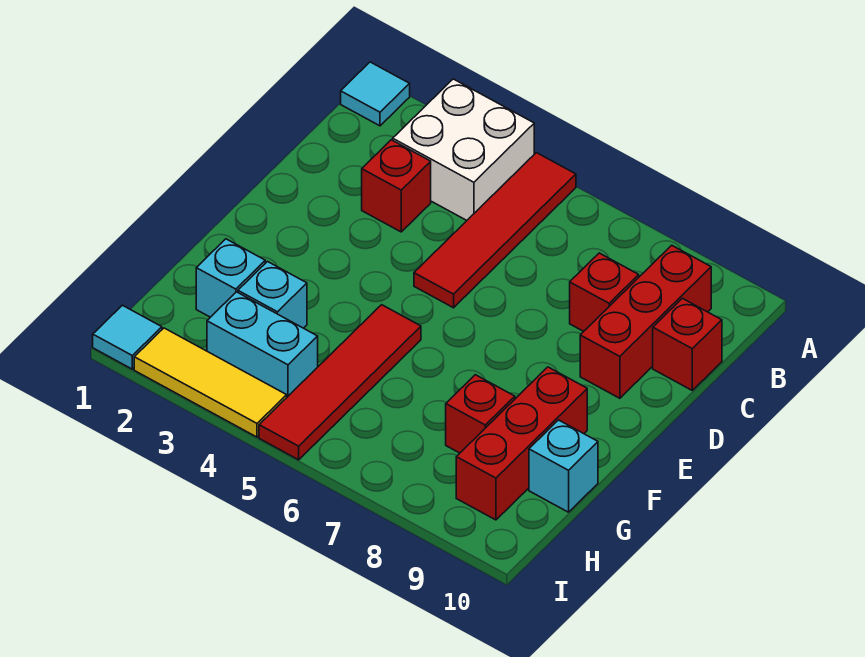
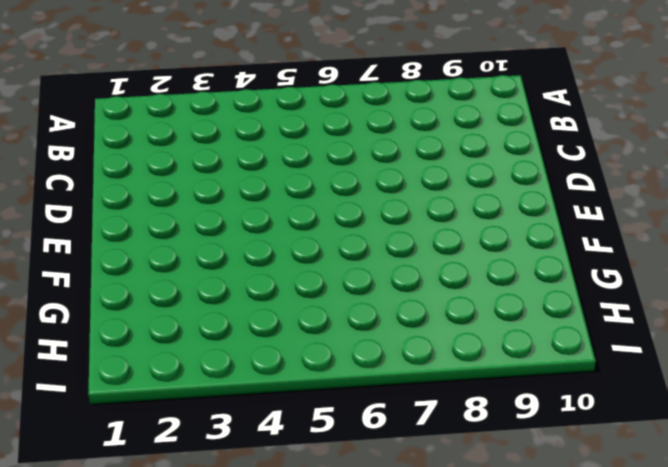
none -> cyan tile A1 level 1
none -> white brick A3:B4 level 1
none -> red tile A5:D5 level 1

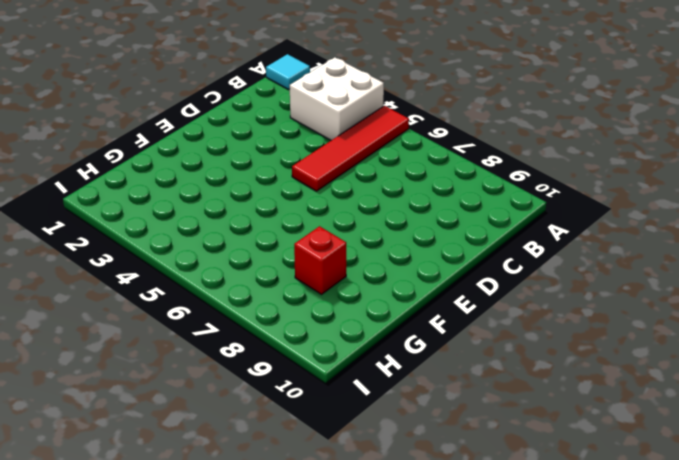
none -> red brick B9:D9 level 1
none -> red brick C3 level 1
none -> red brick C8 level 1

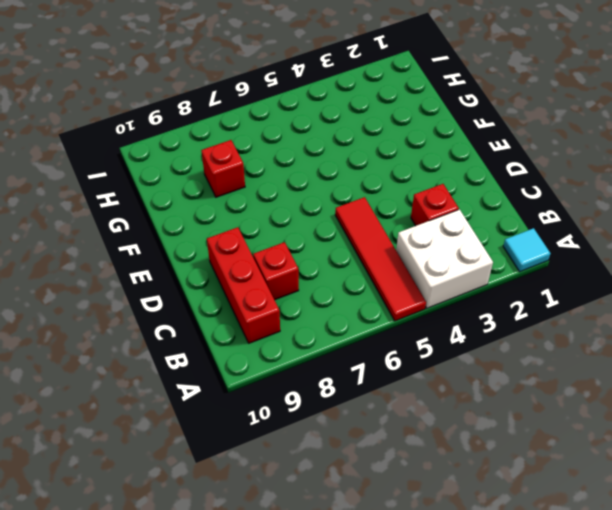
none -> red brick C10 level 1
none -> red tile F5:I5 level 1
none -> red brick F9:H9 level 1

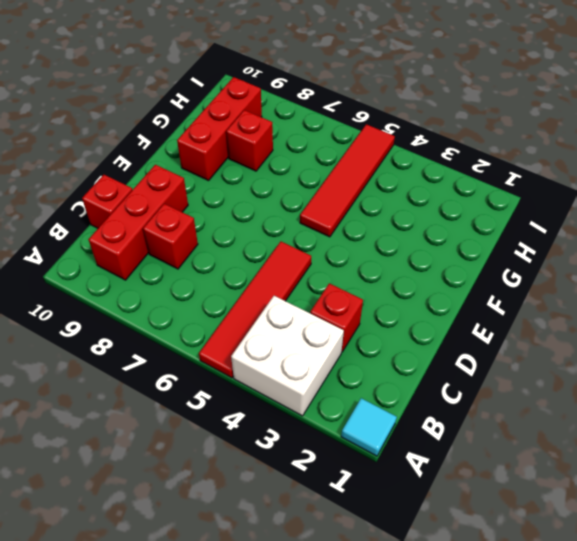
none -> cyan brick G2 level 1
none -> cyan brick G3 level 1
none -> cyan brick G10 level 1

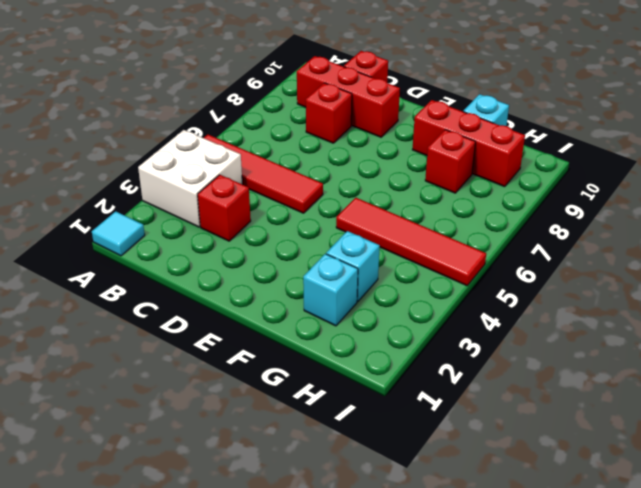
none -> cyan brick H3:H4 level 1
none -> cyan tile I1 level 1
none -> yellow tile I2:I4 level 1

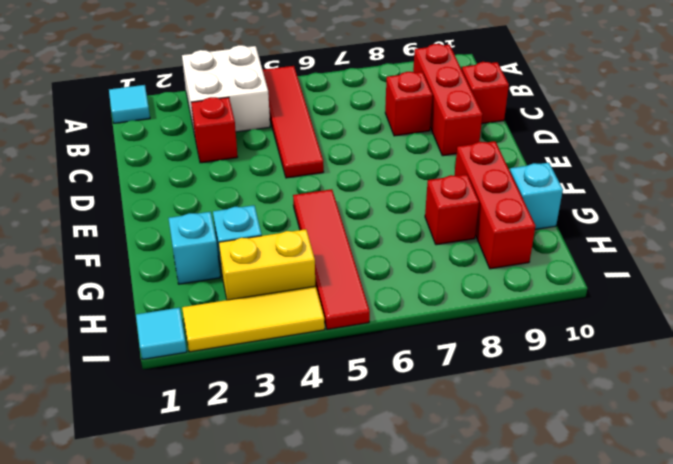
yellow brick H3:H4 level 1 -> cyan brick H3:H4 level 1

